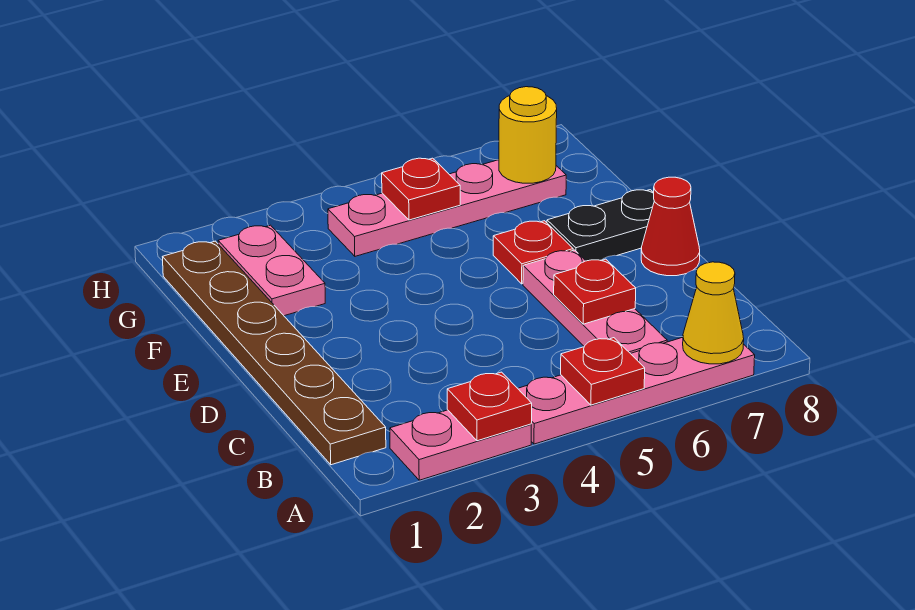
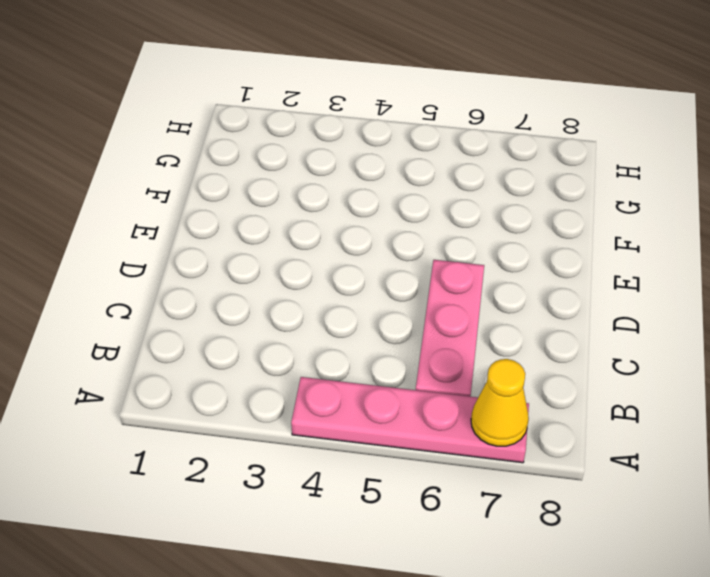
none -> pink plate A2:A3 level 1
none -> brown plate B1:G1 level 1
none -> red cone D8 level 1

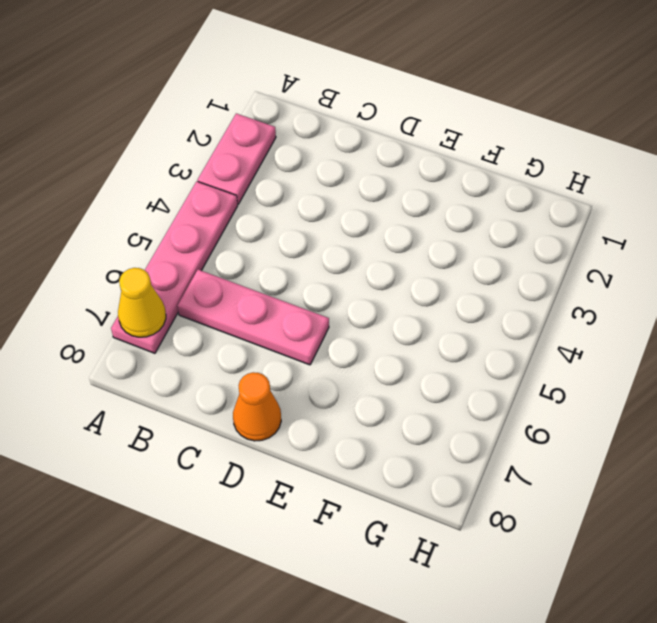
orange cone D8 level 1 -> red cone D8 level 1
none -> brown plate B1:G1 level 1
none -> red plate E6 level 1
none -> black plate E7:E8 level 1

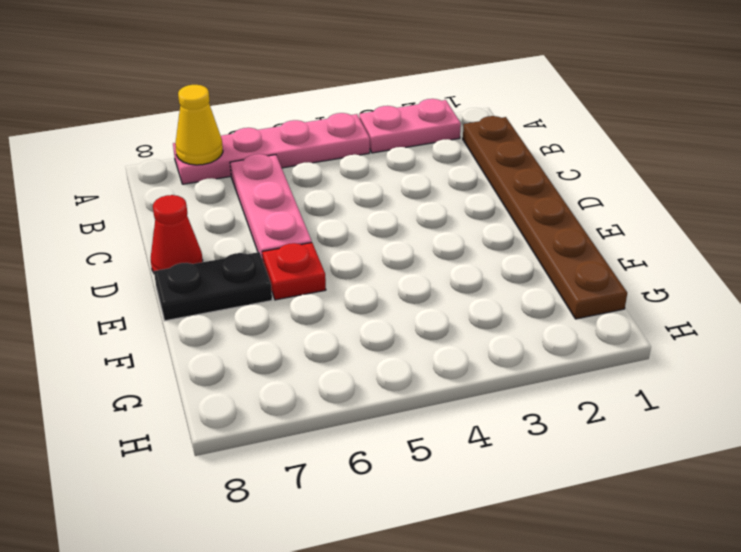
none -> pink plate F2:G2 level 1
none -> pink plate G4:G7 level 1
none -> red plate A3 level 2

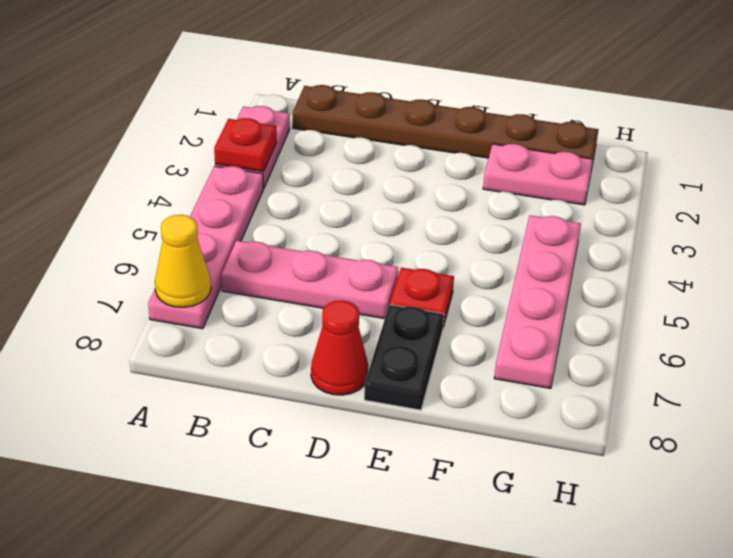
none -> red plate A5 level 2
none -> red plate C6 level 2
none -> red plate G5 level 2

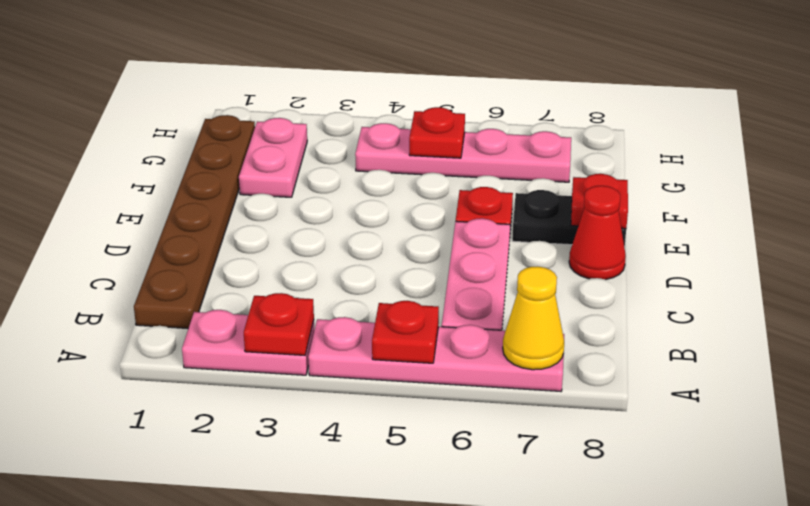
red plate E8 level 2 -> red plate C6 level 2
none -> yellow round brick G7 level 2

